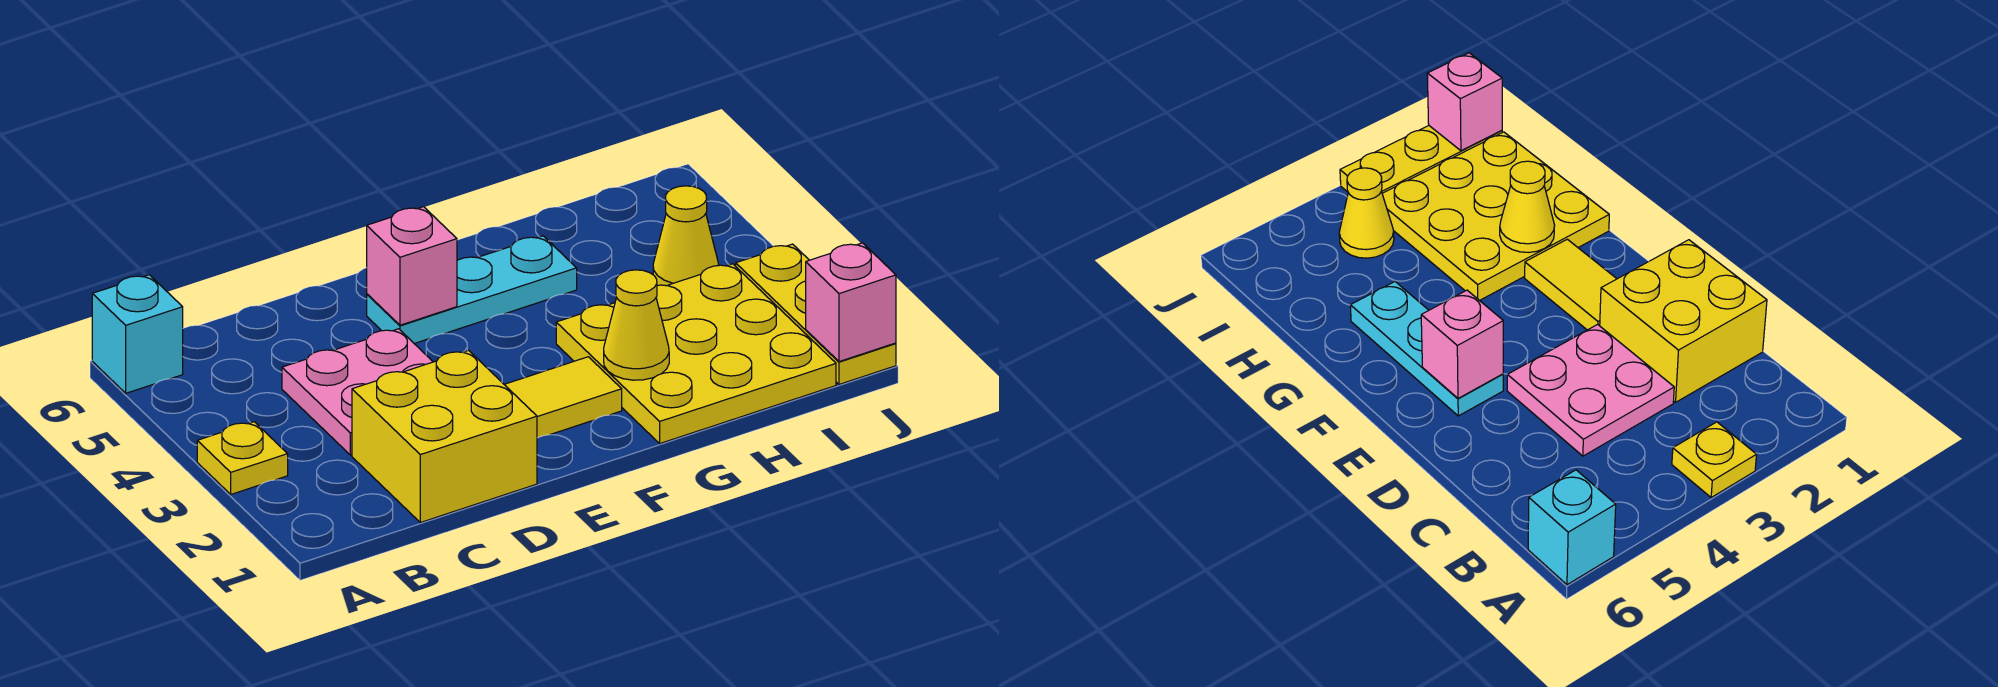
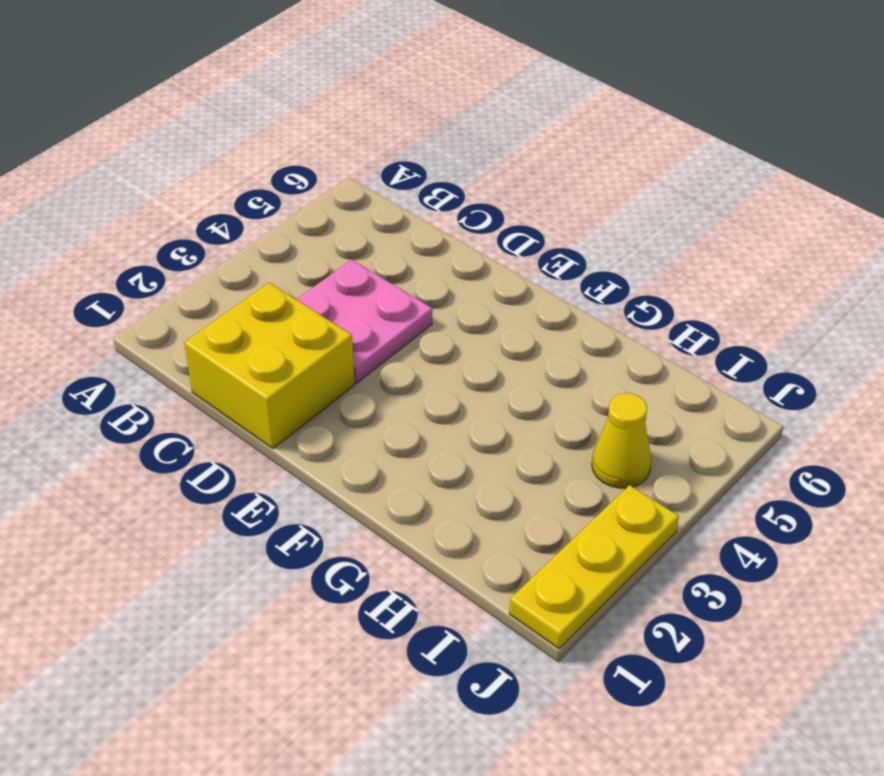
none -> yellow plate A3 level 1
none -> cyan brick A6 level 1
none -> yellow tile E2:F2 level 1

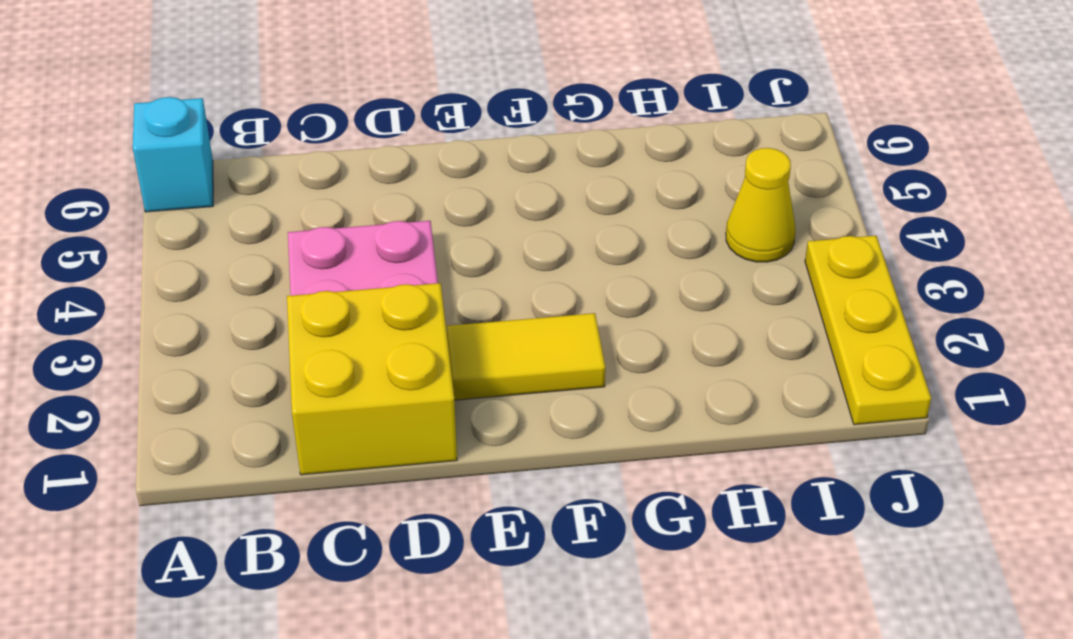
none -> yellow plate A3 level 1
none -> cyan plate E5:G5 level 1
none -> yellow plate G1:I3 level 1

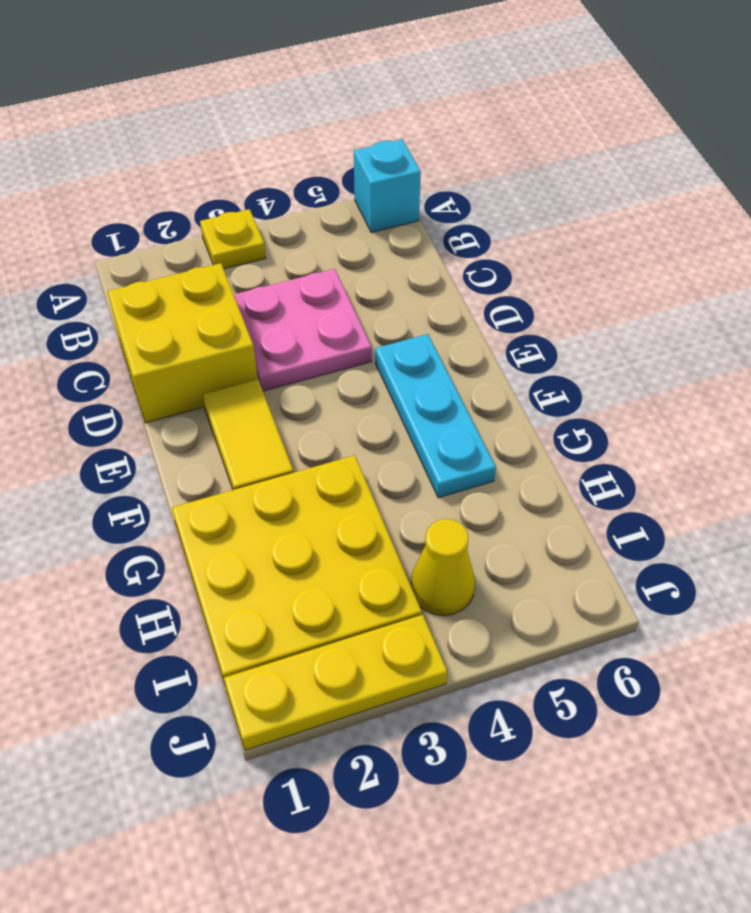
none -> pink brick E5 level 2
none -> yellow cone G2 level 2
none -> pink brick J1 level 2

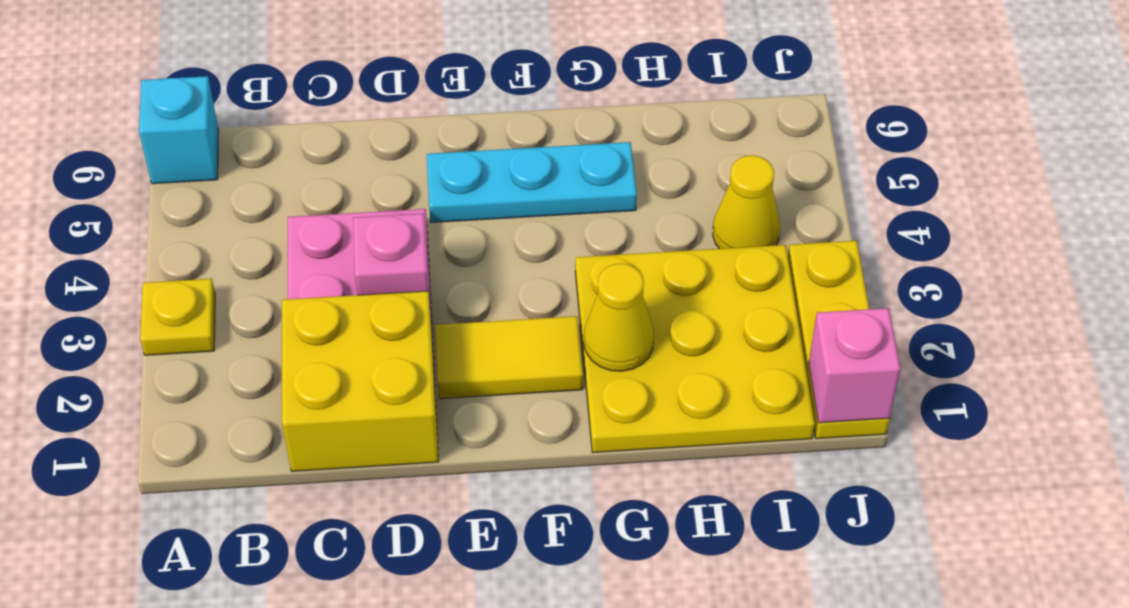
pink brick D3 level 2 -> pink brick E5 level 2

